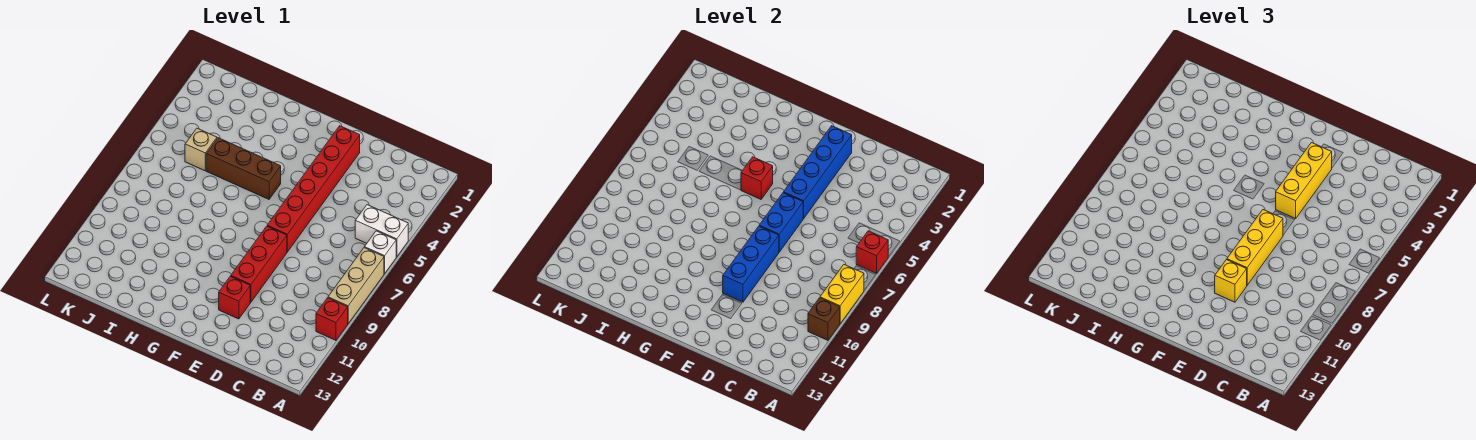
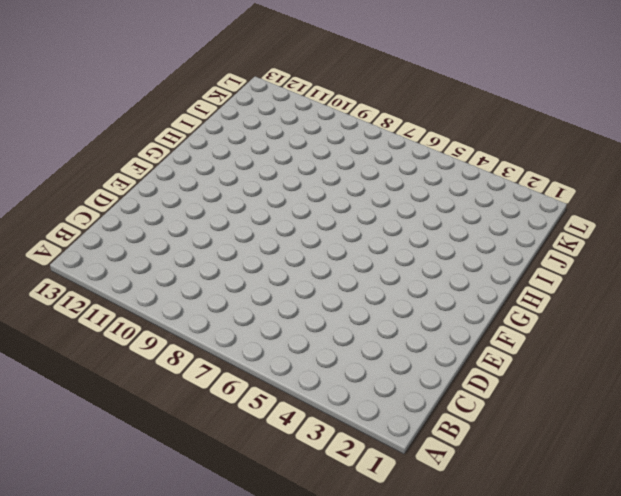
none -> white brick A5:B5 level 1
none -> white brick A6 level 1
none -> tan brick A7:A9 level 1

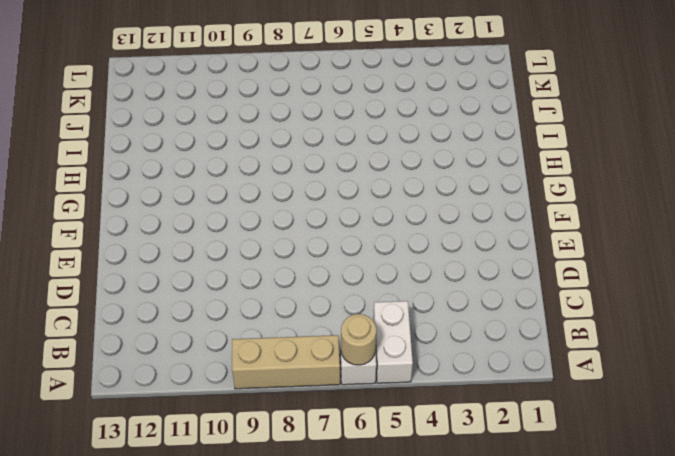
tan round brick A6 level 2 -> red brick A6 level 2
none -> red brick A10 level 1
none -> red brick E2:E7 level 1
none -> red brick E8:E10 level 1

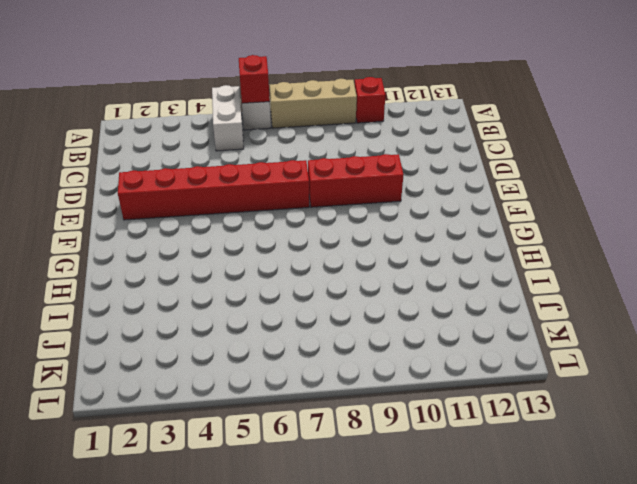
none -> red brick E11 level 1
none -> brown brick G5:I5 level 1
none -> tan brick J5 level 1

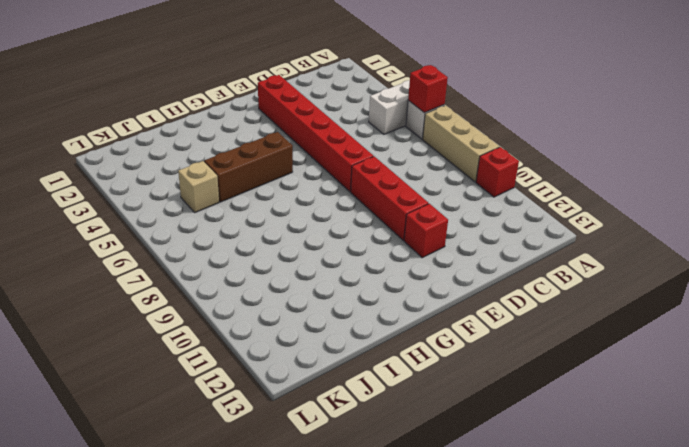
none -> yellow brick A8:A9 level 2
none -> brown brick A10 level 2
none -> blue brick E2:E5 level 2

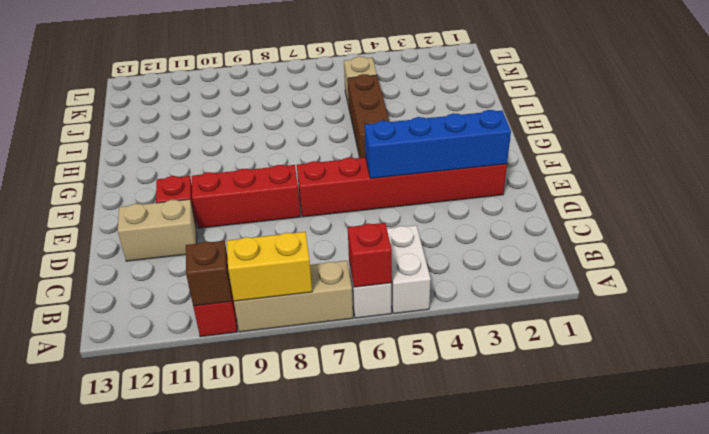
tan brick D11:D12 level 1 -> none
none -> blue brick E6:E7 level 2
none -> blue brick E8:E10 level 2
none -> red brick G5 level 2

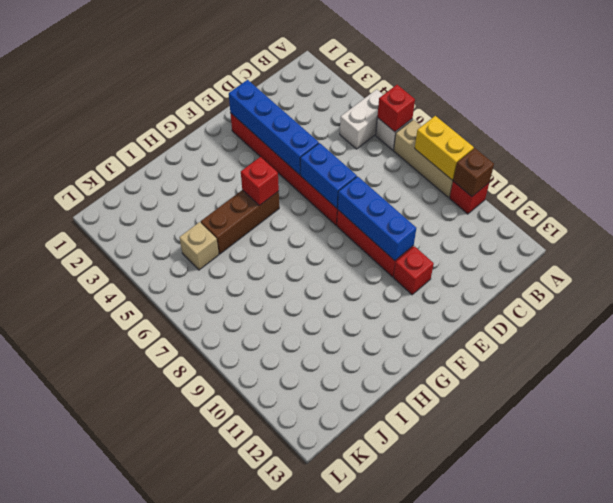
none -> yellow brick E3:E5 level 3
none -> yellow brick E7:E9 level 3
none -> yellow brick E10 level 3

